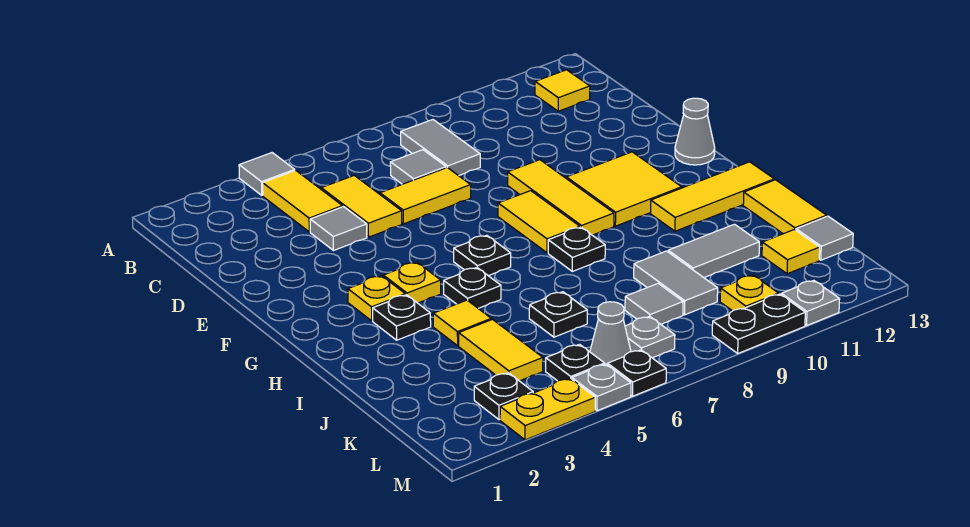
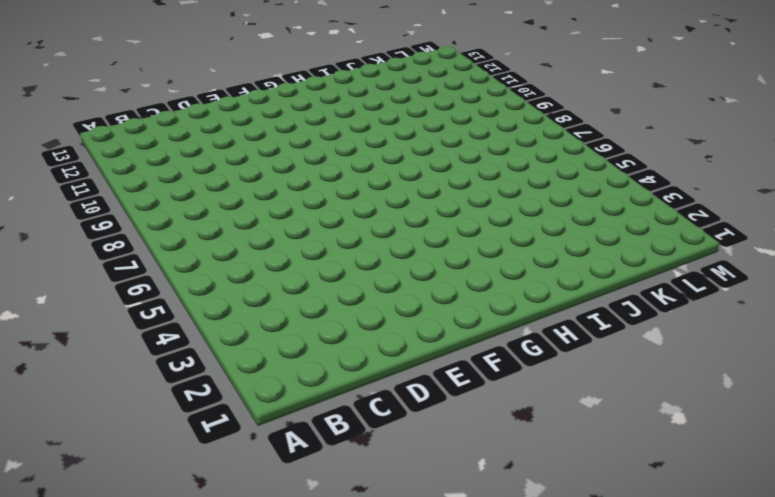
none -> grey tile A4 level 1
none -> yellow tile B4:C4 level 1
none -> grey tile B8:C8 level 1
none -> yellow tile B12 level 1

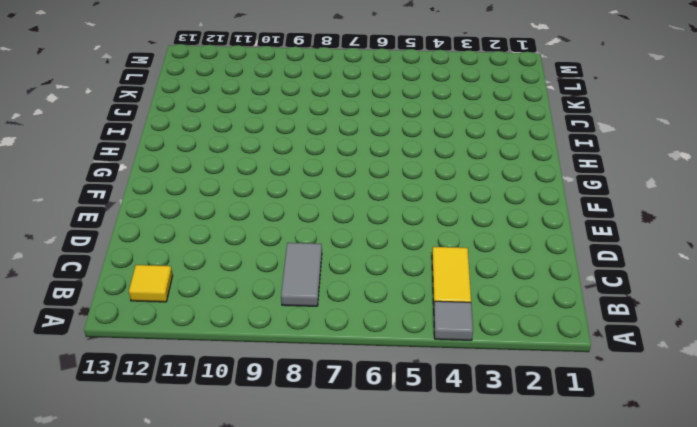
none -> yellow tile C5:D5 level 1
none -> grey tile C7 level 1
none -> grey tile D4 level 1
none -> yellow tile D6:D7 level 1

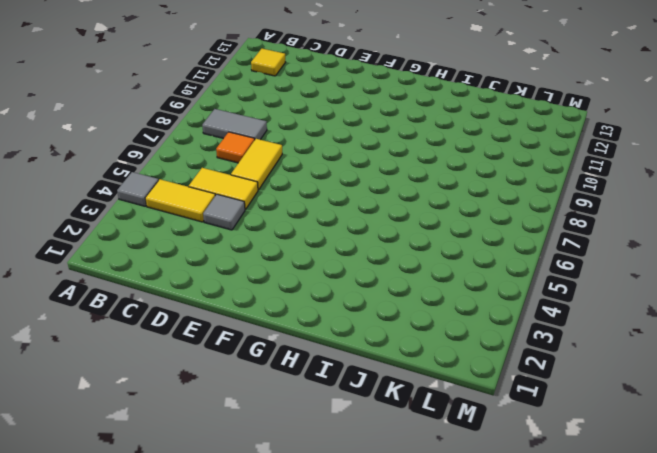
orange tile C7 level 1 -> grey tile C7 level 1
none -> yellow tile E9:G9 level 1
none -> yellow tile F8:G8 level 1
none -> yellow tile F10:G11 level 1
none -> grey cone F13 level 1

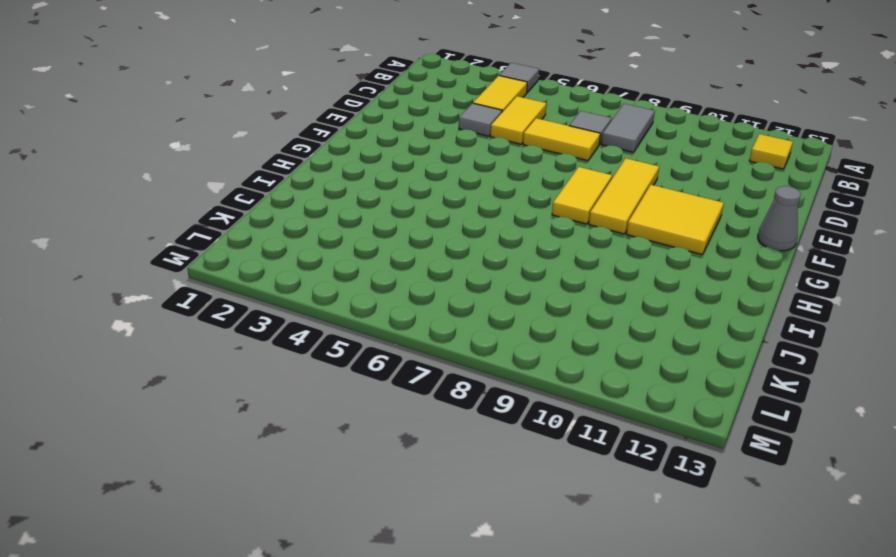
none -> yellow plate G3 level 1
none -> yellow plate G4 level 1
none -> black plate G6 level 1
none -> black plate H3 level 1

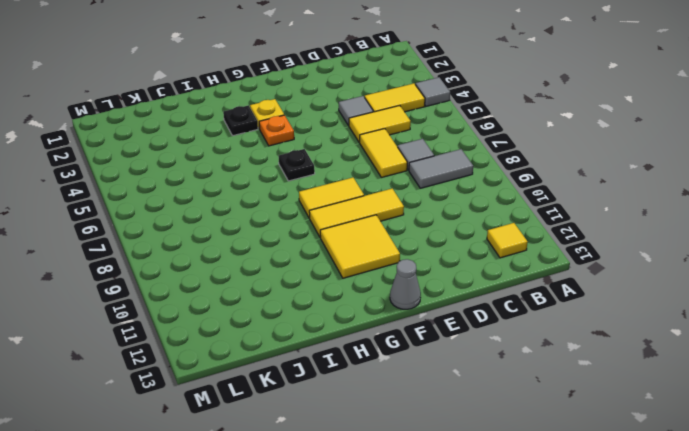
orange plate G4 level 1 -> yellow plate G4 level 1
none -> black plate H5 level 1
none -> black plate H8 level 1
none -> yellow tile H11:H13 level 1
none -> yellow tile I4 level 1

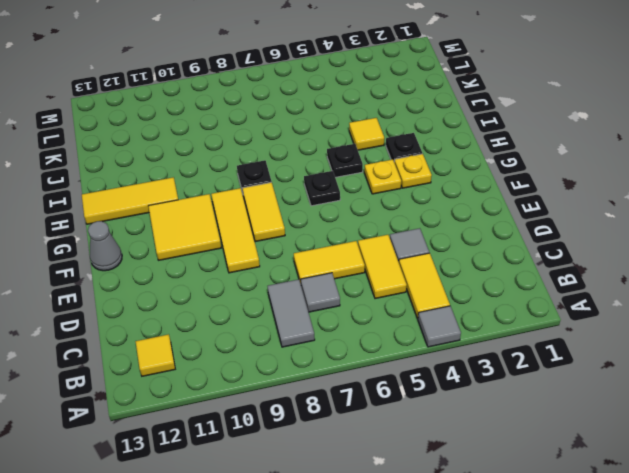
none -> yellow tile I13:J13 level 1
none -> yellow tile J4:K4 level 1
none -> black plate J6 level 1
none -> grey tile J9:K9 level 1

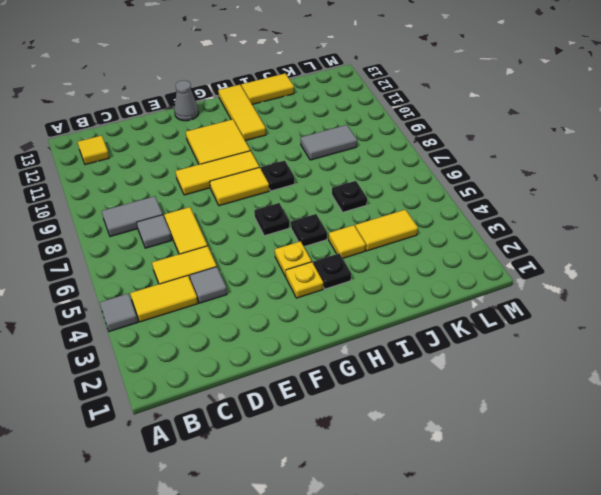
none -> grey tile J10:J11 level 1
none -> grey tile K8 level 1
none -> yellow tile K12 level 1
none -> grey tile K13 level 1

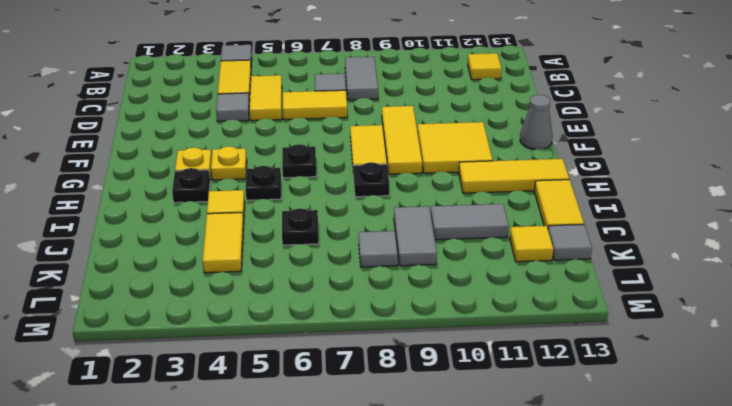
none -> black plate L3 level 1
none -> black plate L5 level 1
none -> grey cone L6 level 1
none -> grey plate L7 level 1

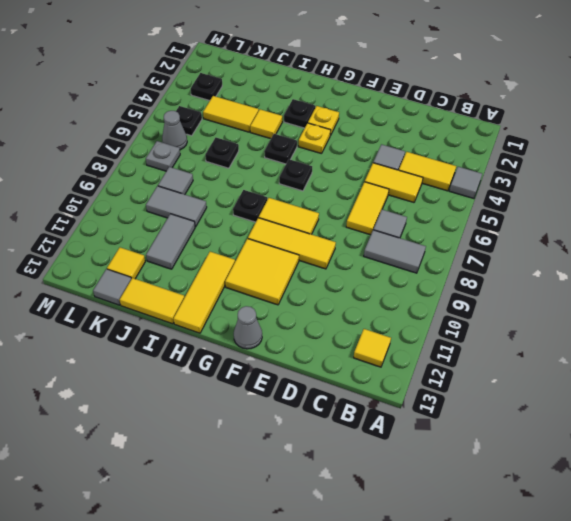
none -> yellow plate L10 level 1
none -> yellow plate M3:M4 level 1
none -> grey plate M5 level 1
none -> black plate M6 level 1

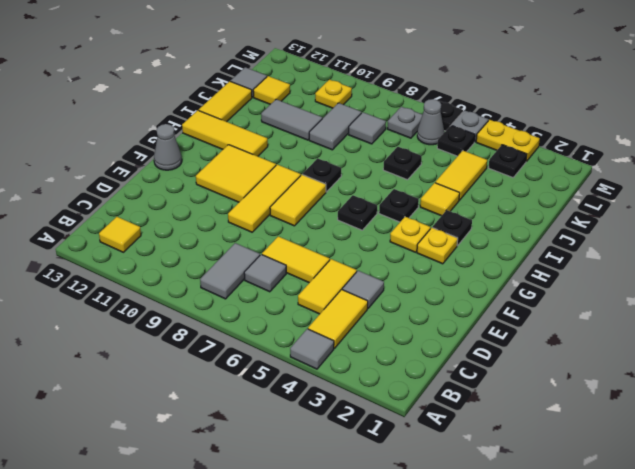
none -> black plate M9:M10 level 1
none -> grey plate M11 level 1

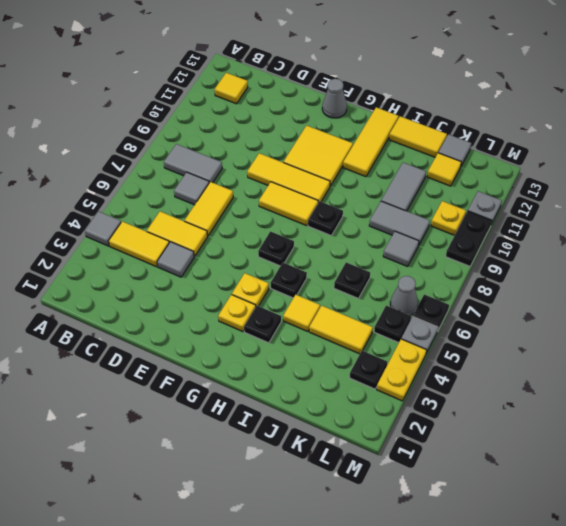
none -> grey plate L7 level 1

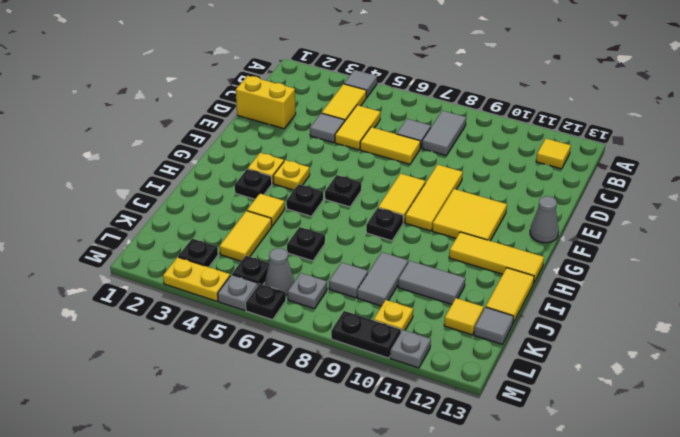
yellow brick D1:D2 level 1 -> none

